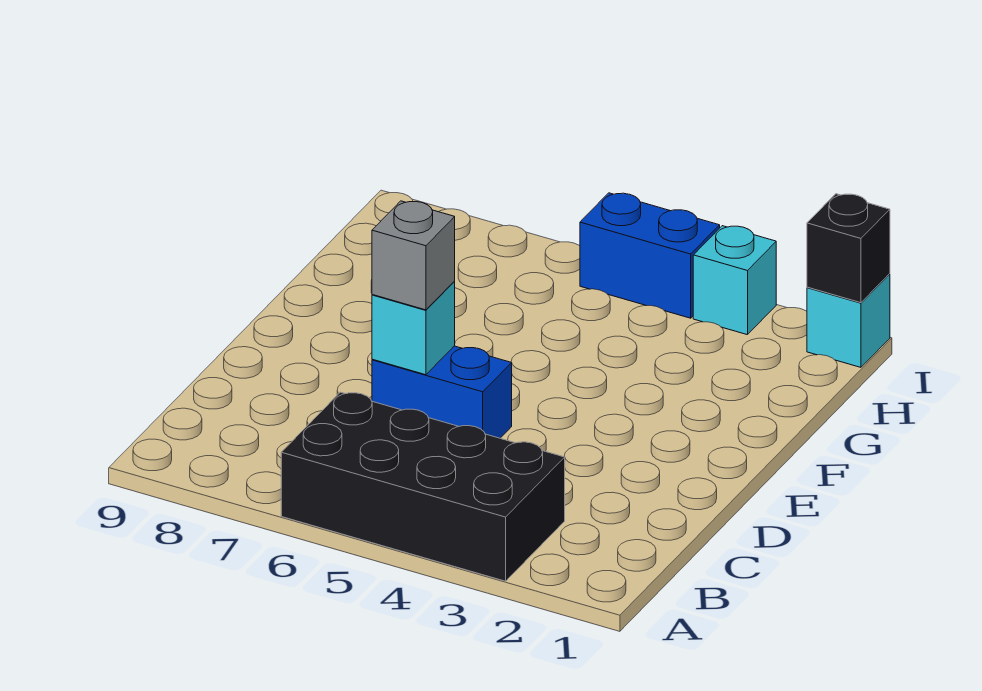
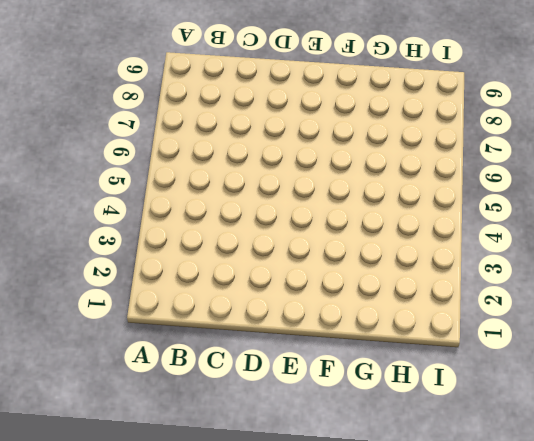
none -> black brick A3:B6 level 1
none -> blue brick D5:D6 level 1

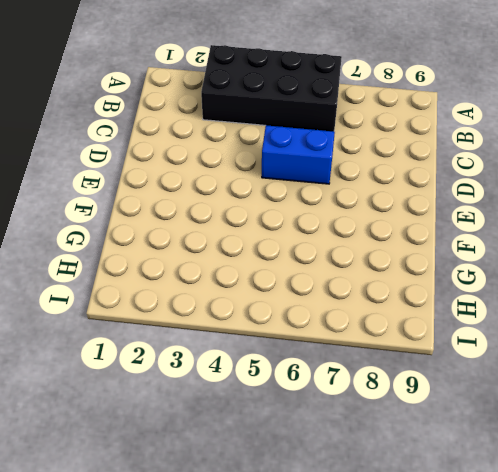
none -> cyan brick I1 level 1
none -> cyan brick I3 level 1

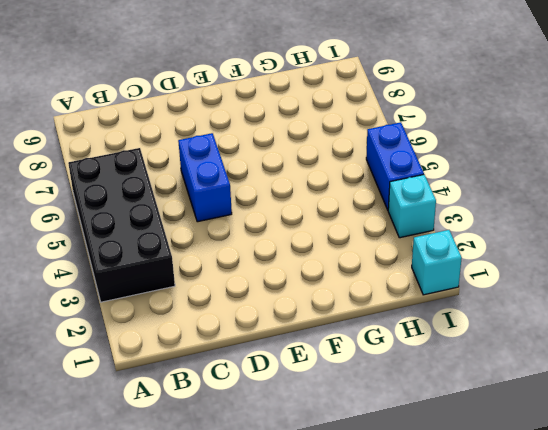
none -> cyan brick D6 level 2
none -> black brick I1 level 2

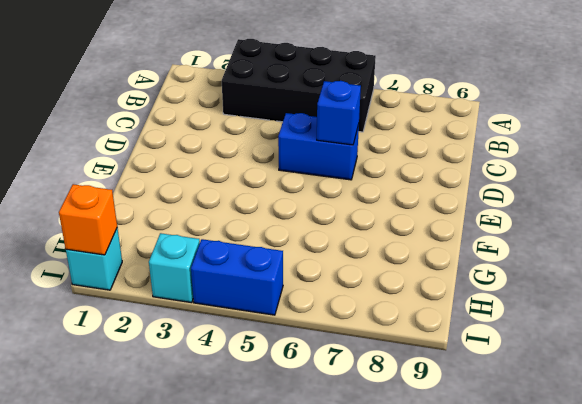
blue brick D6 level 2 -> cyan brick D6 level 2
orange brick I1 level 2 -> black brick I1 level 2
none -> grey brick D6 level 3

